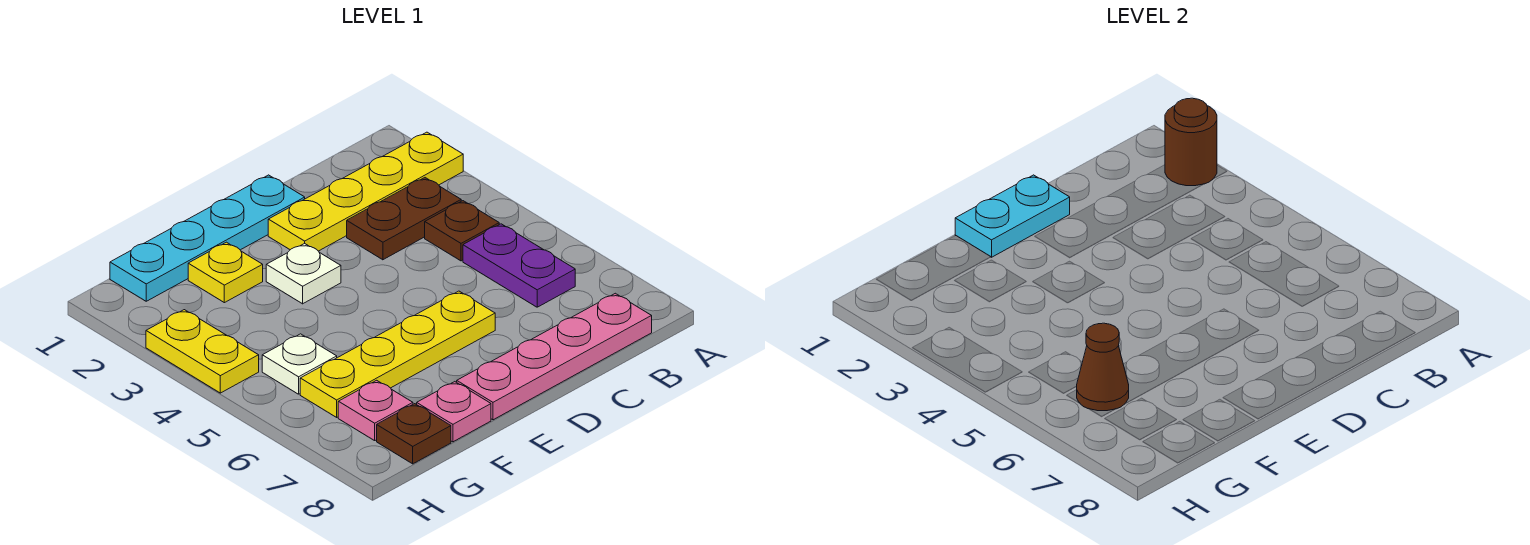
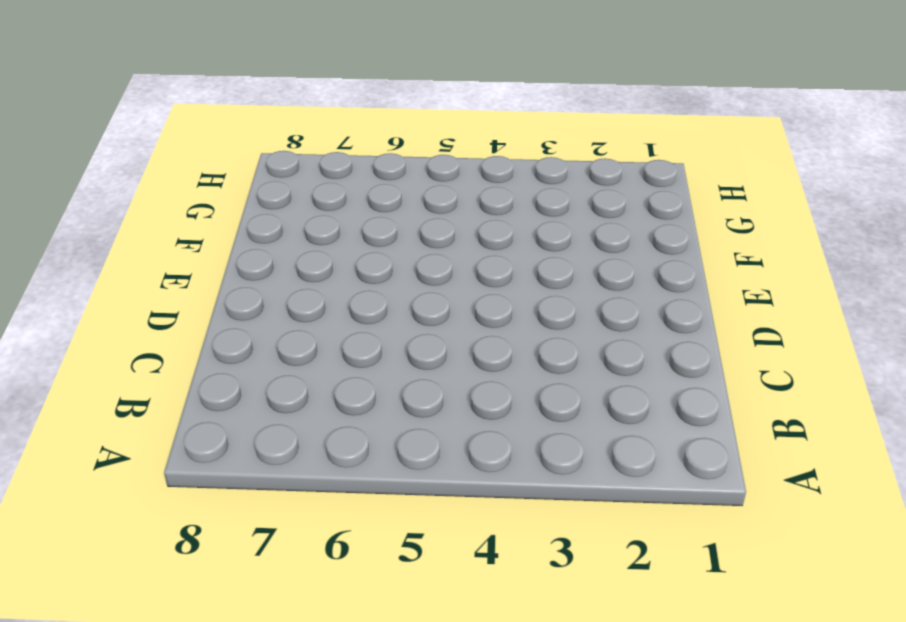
none -> yellow plate A2:D2 level 1
none -> brown plate B3:C3 level 1
none -> brown plate B4 level 1

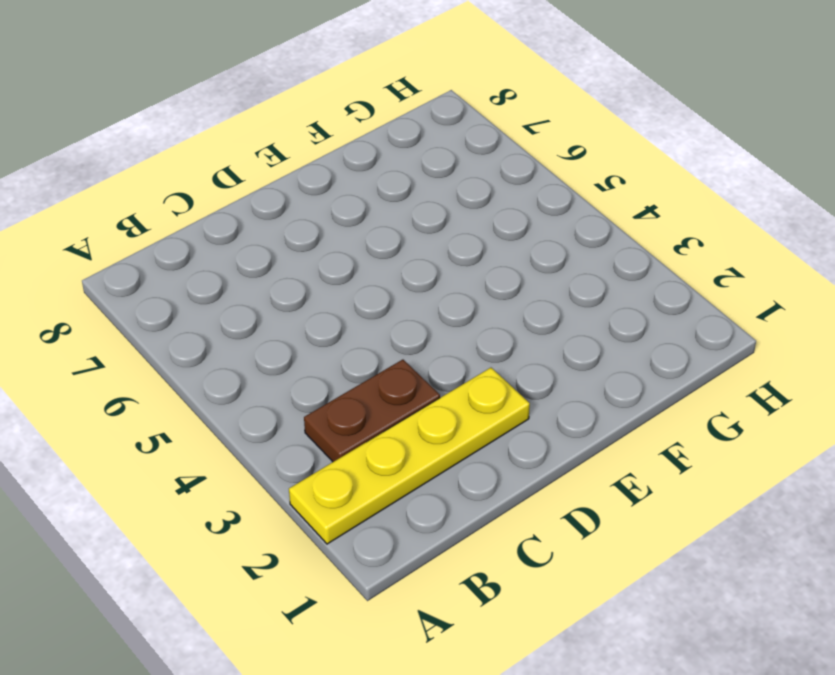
none -> brown plate B4 level 1
none -> purple plate B5:B6 level 1
none -> pink plate B8:E8 level 1

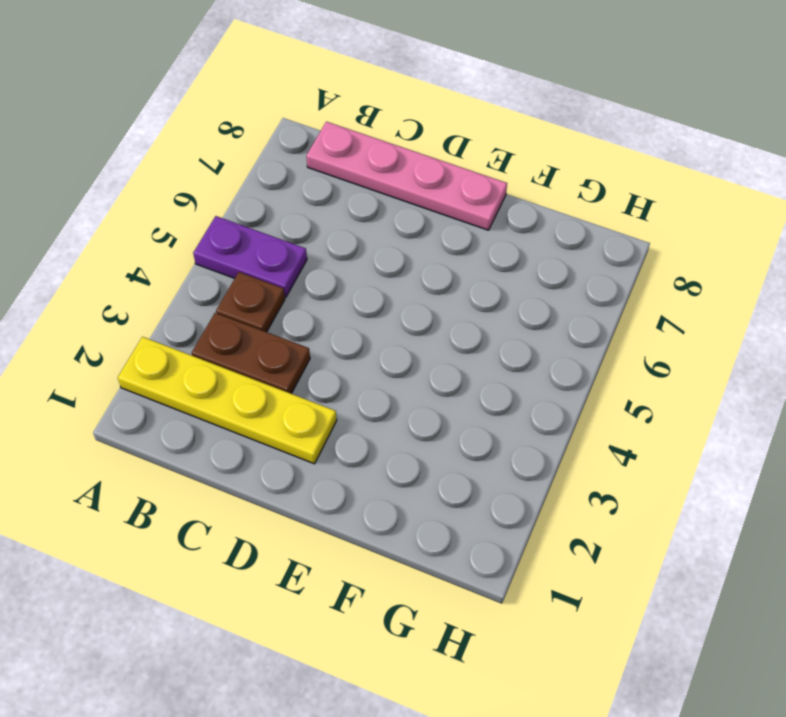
purple plate A5:B5 level 1 -> purple plate B5:B6 level 1
none -> cyan plate D1:G1 level 1
none -> yellow plate D6:G6 level 1
none -> white plate E3 level 1

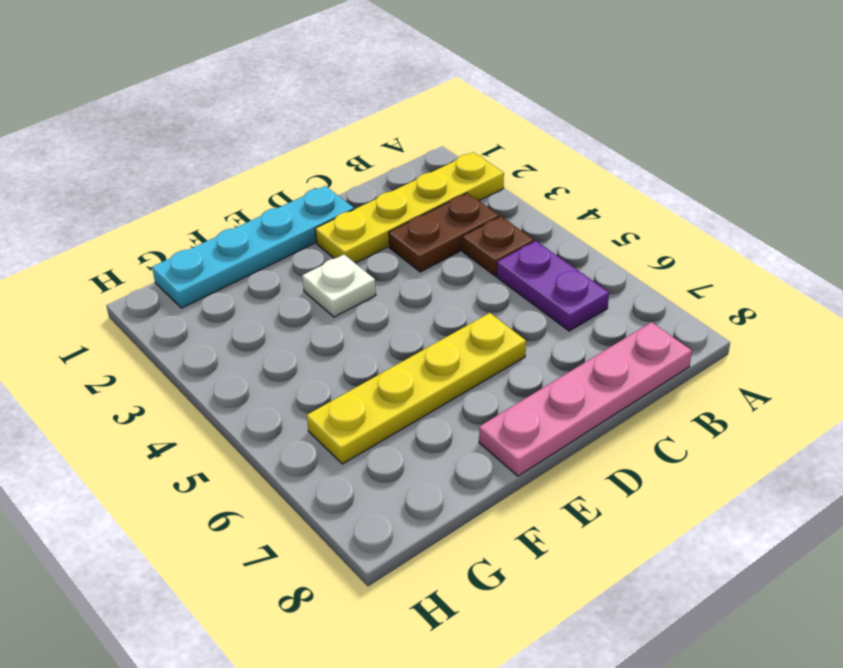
none -> yellow plate F2 level 1
none -> pink plate F8 level 1
none -> white plate G5 level 1

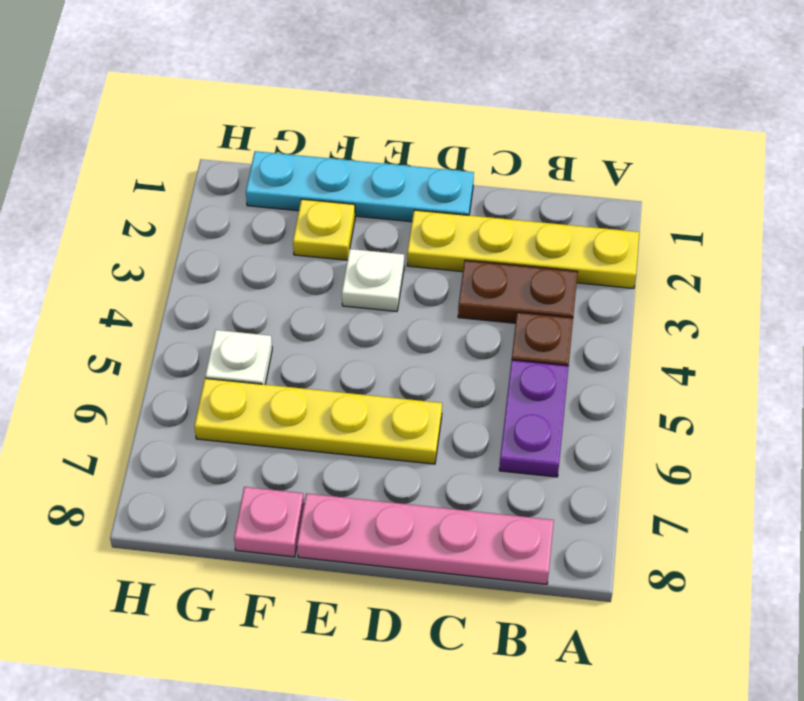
none -> pink plate G7 level 1
none -> brown plate G8 level 1
none -> yellow plate H3:H4 level 1

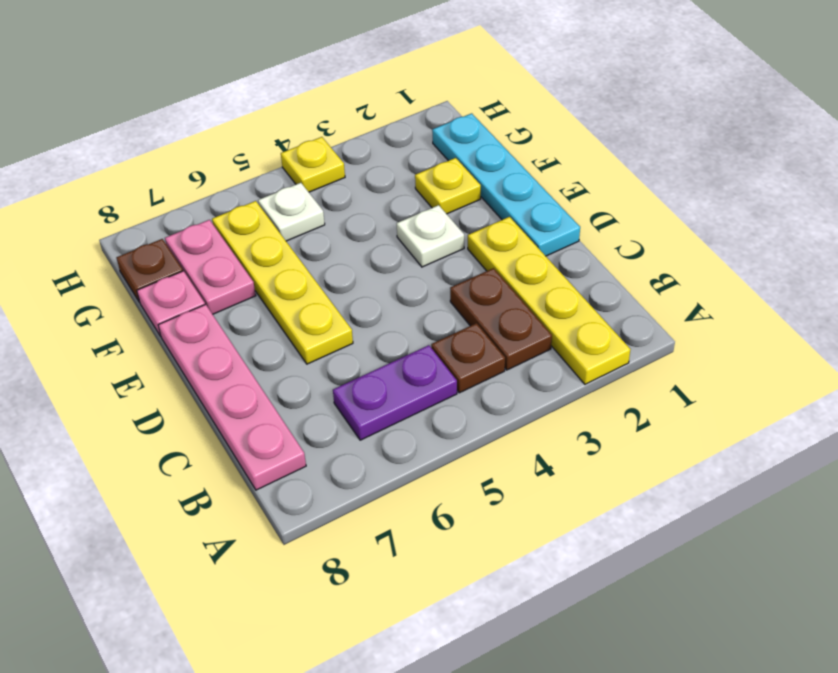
pink plate F7:G7 level 1 -> pink plate G7 level 1
yellow plate H4 level 1 -> yellow plate H3:H4 level 1
none -> brown round brick A2 level 2
none -> cyan plate D1:E1 level 2
none -> brown cone G6 level 2

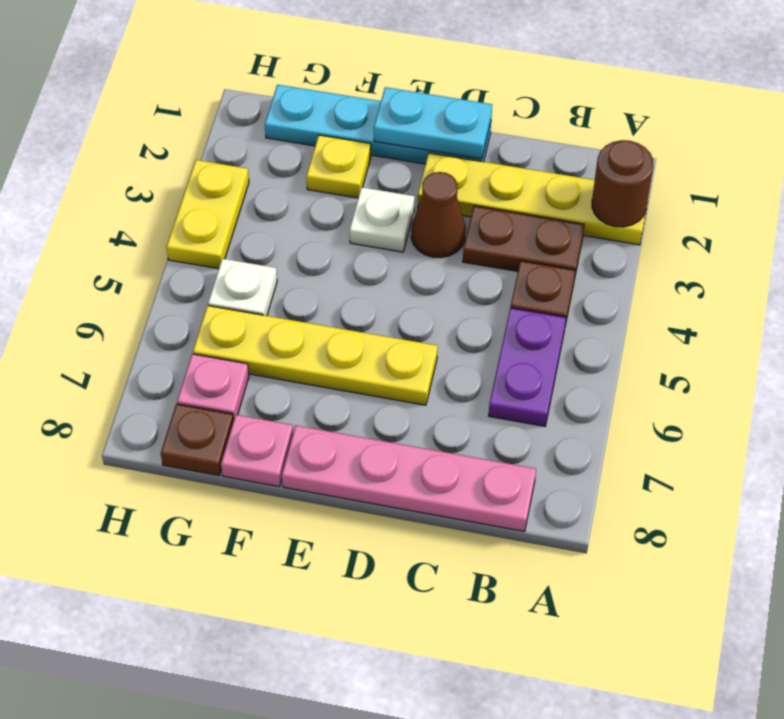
brown cone D3 level 1 -> brown cone G6 level 2

